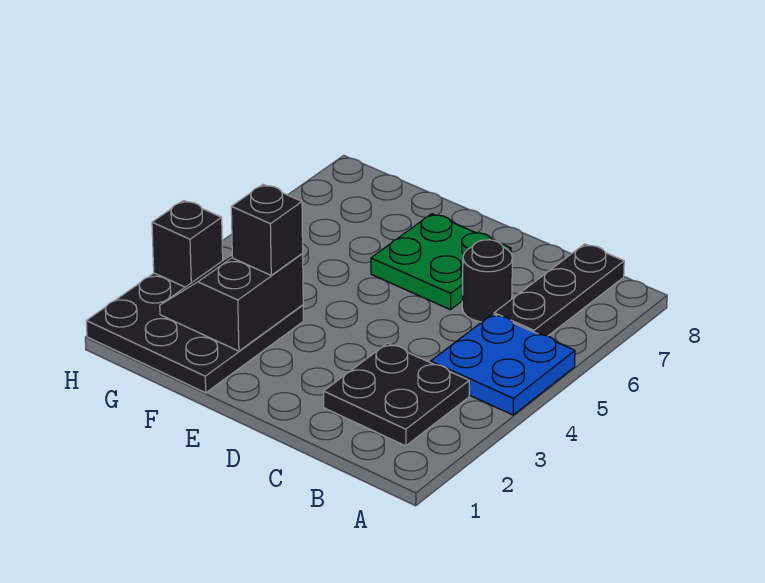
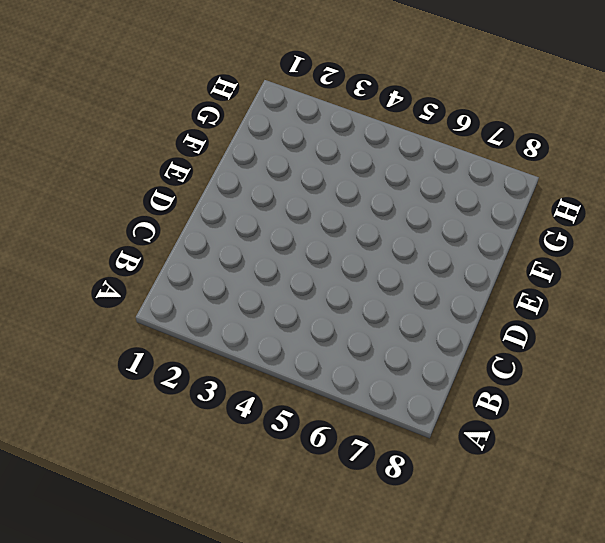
none -> blue plate A4:B5 level 1
none -> black plate B2:C3 level 1

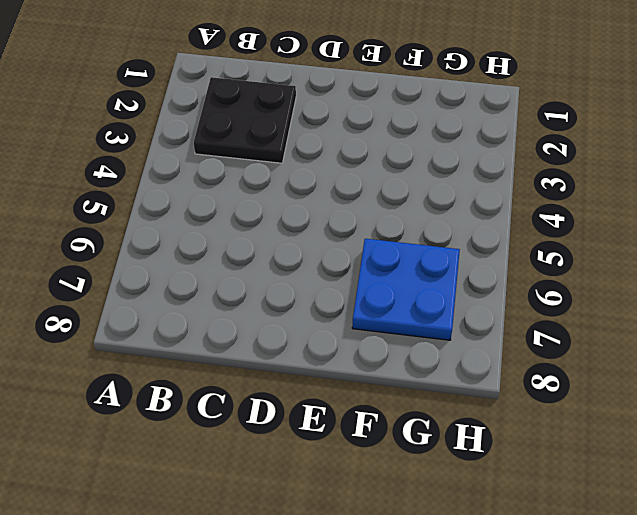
blue plate F6:G7 level 1 -> blue plate A4:B5 level 1
none -> black plate B6:B8 level 1
none -> black round brick C6 level 1

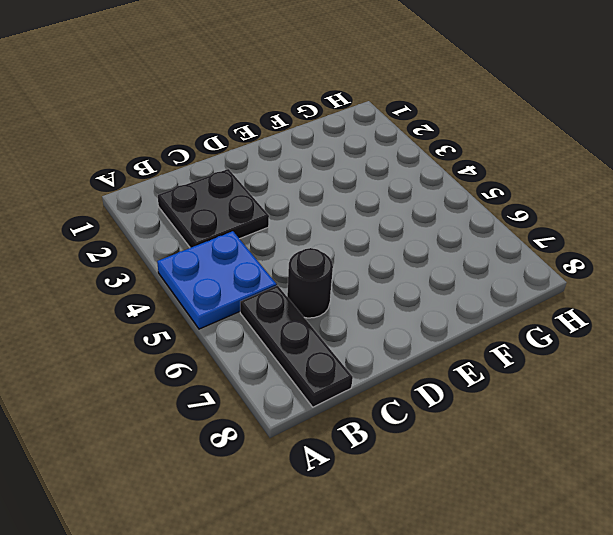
none -> green plate D6:E7 level 1
none -> black plate F1:H3 level 1

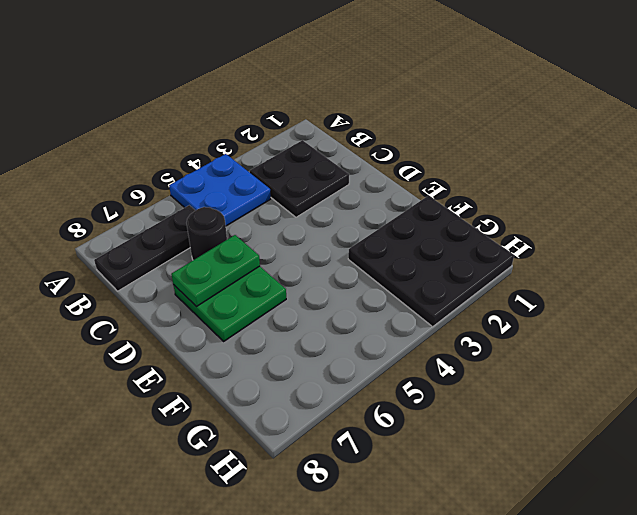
green plate D6:D7 level 2 -> none
none -> black slope F2:G3 level 2 top F
none -> black brick H3 level 2

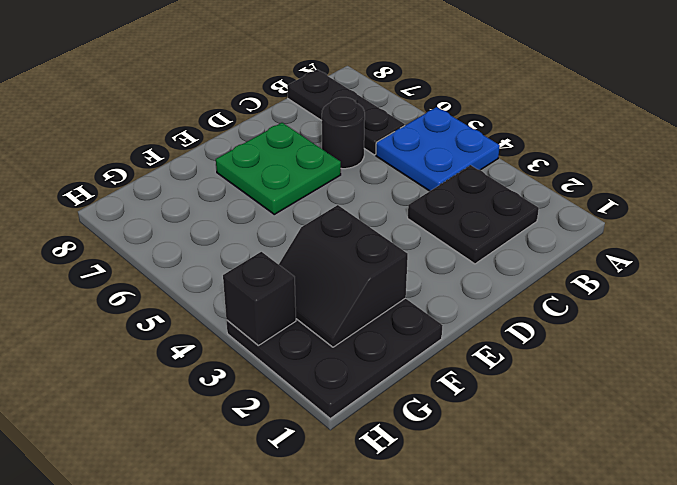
none -> black brick F3 level 3

